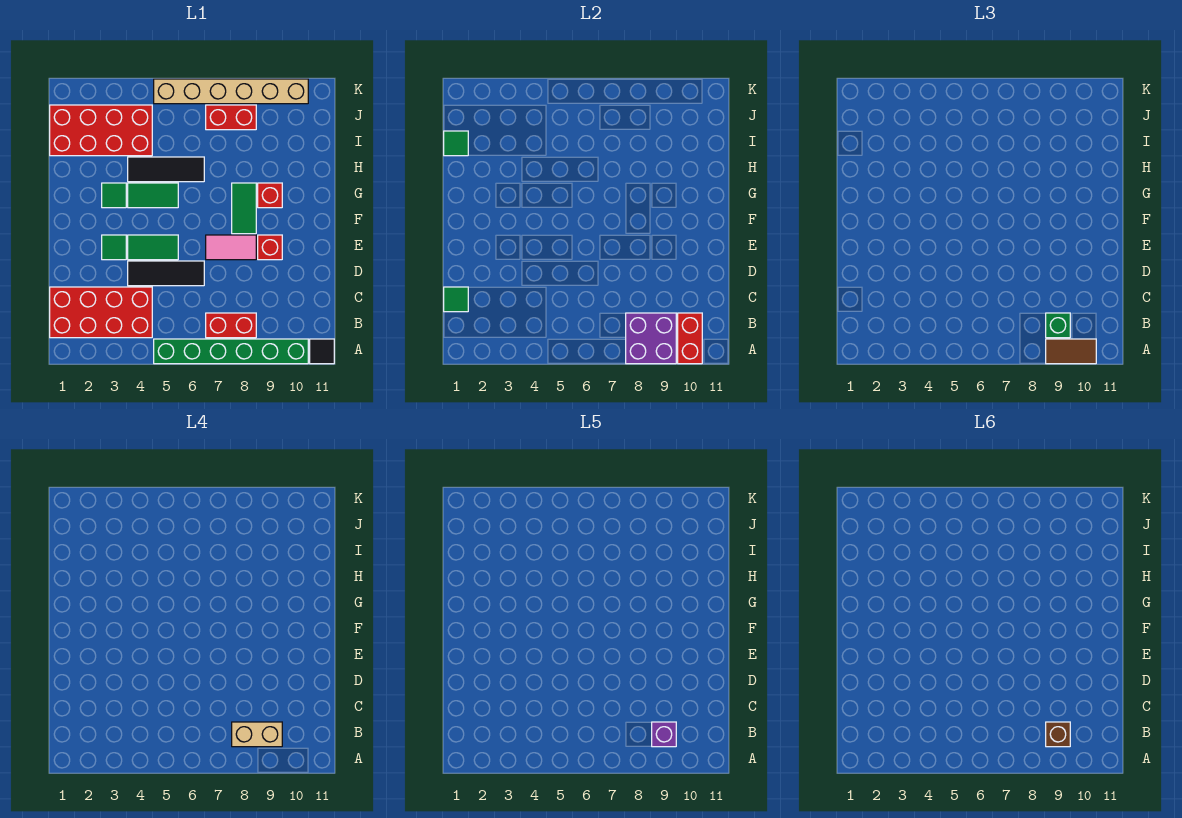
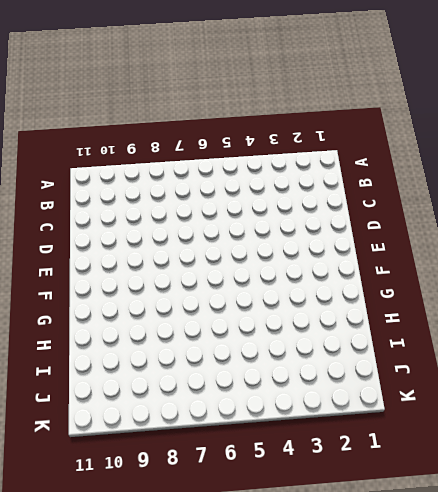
none -> green brick A5:A10 level 1
none -> black tile A11 level 1
none -> red brick B1:C4 level 1

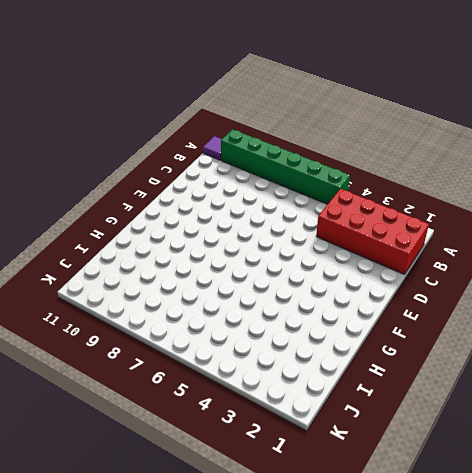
purple tile A11 level 1 -> black tile A11 level 1
none -> red brick B7:B8 level 1
none -> black tile D4:D6 level 1
none -> green tile E3 level 1

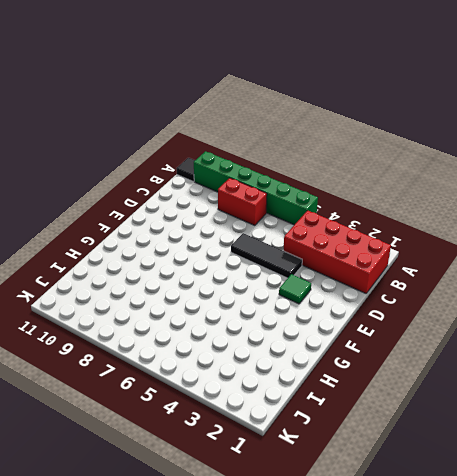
none -> green tile E4:E5 level 1
none -> pink tile E7:E8 level 1
none -> red brick E9 level 1

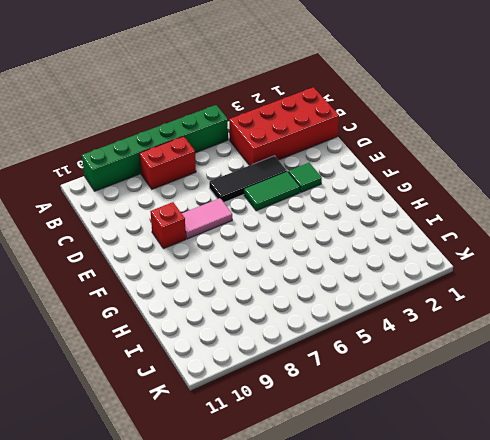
none -> black tile A11 level 1
none -> green tile F8:G8 level 1
none -> green tile G3 level 1

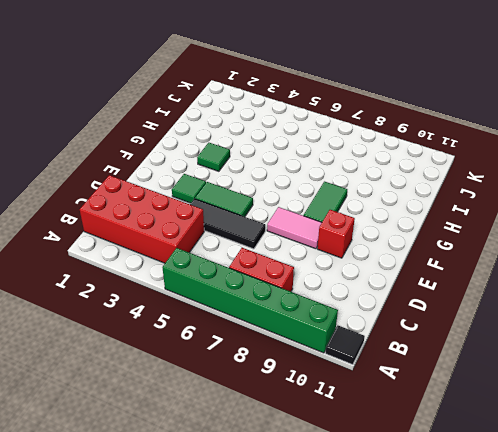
none -> green tile G4:G5 level 1
none -> red brick G9 level 1
none -> black tile H4:H6 level 1

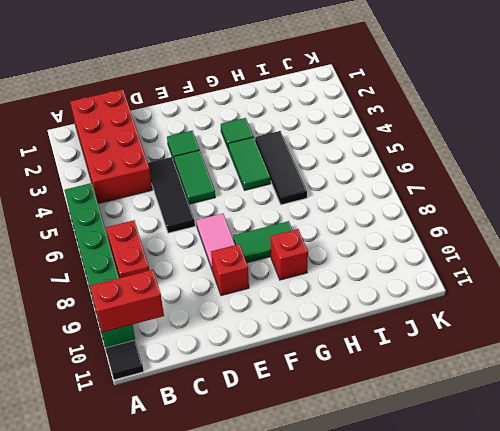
none -> red brick I1:J4 level 1
none -> red brick J7:J8 level 1
none -> tan brick K5:K10 level 1

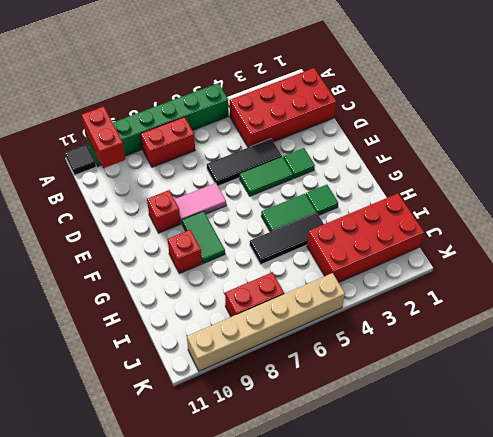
none -> purple brick A8:B9 level 2
none -> green tile C1 level 2
none -> green tile I1 level 2

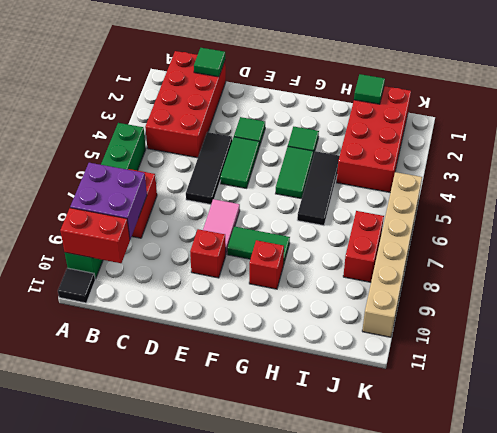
none -> brown tile A9:A10 level 3
none -> green brick B9 level 3
none -> tan brick B8:B9 level 4

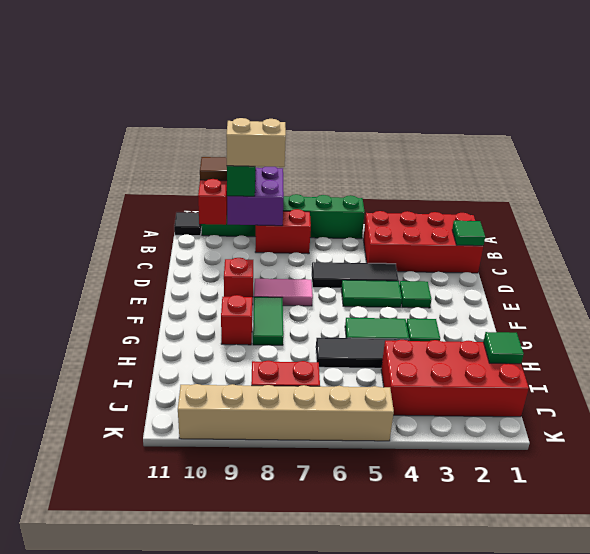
none -> purple brick B9 level 5
none -> brown brick B9 level 6

